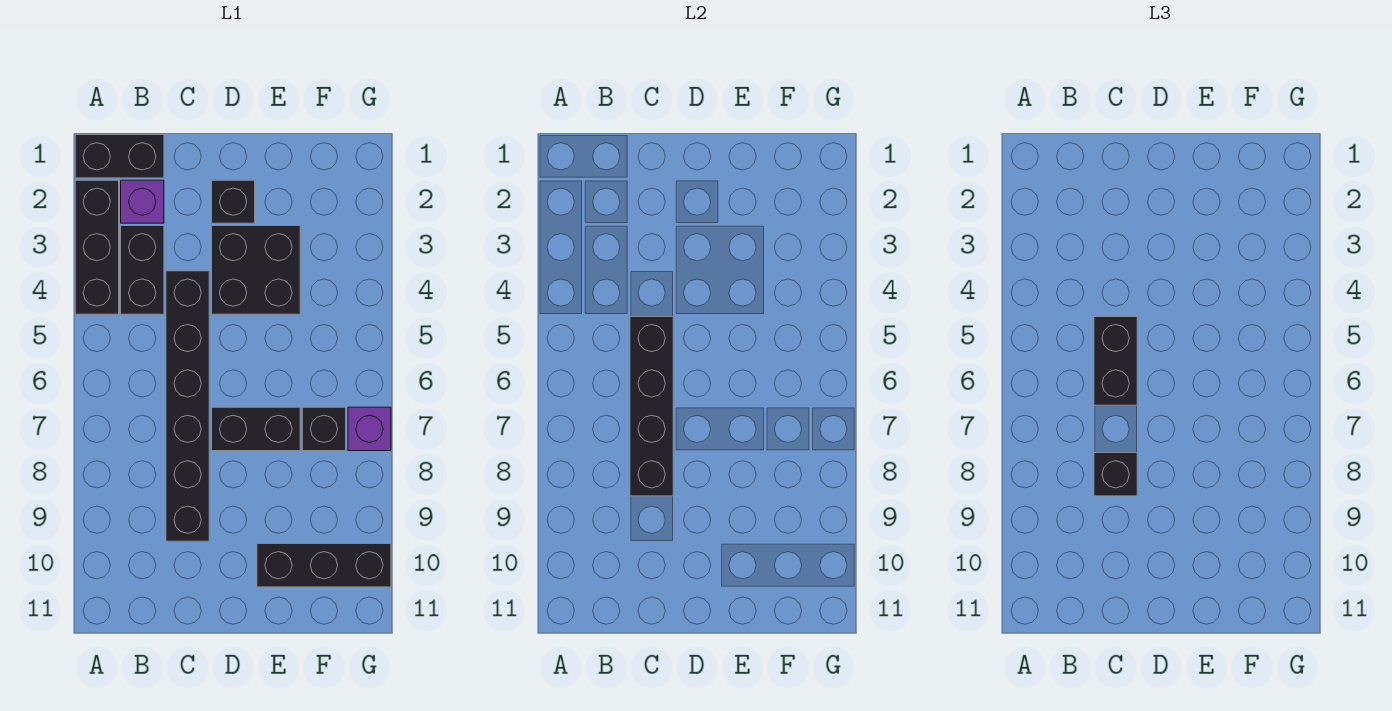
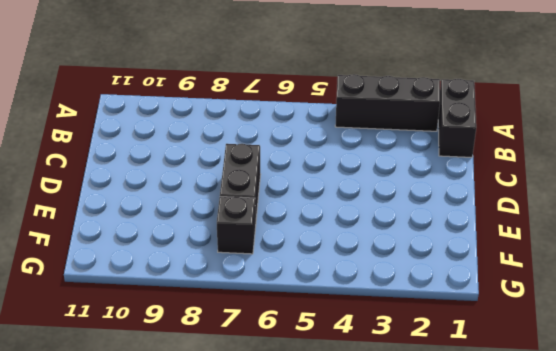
none -> purple brick B2 level 1
none -> black brick B3:B4 level 1
none -> black brick C4:C9 level 1

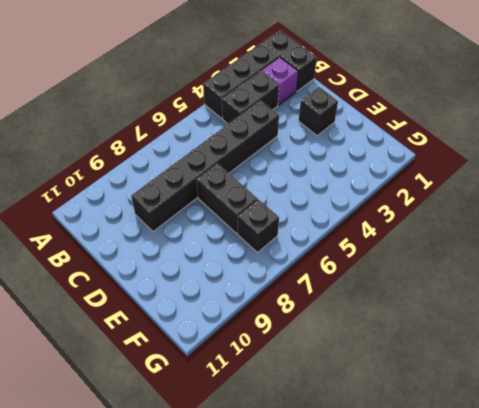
none -> black brick D3:E4 level 1
none -> black brick E10:G10 level 1
none -> purple brick G7 level 1

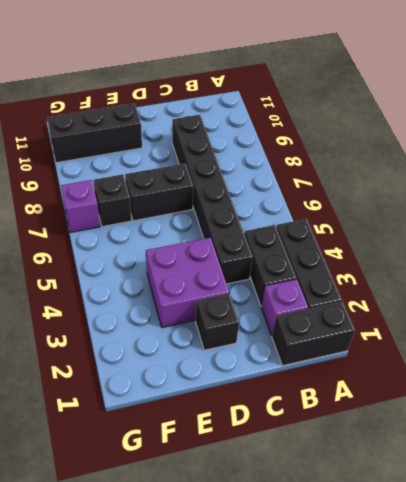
purple brick D3:E4 level 1 -> black brick D3:E4 level 1
none -> black brick C5:C8 level 2
none -> black brick C5:C6 level 3
none -> black brick C8 level 3

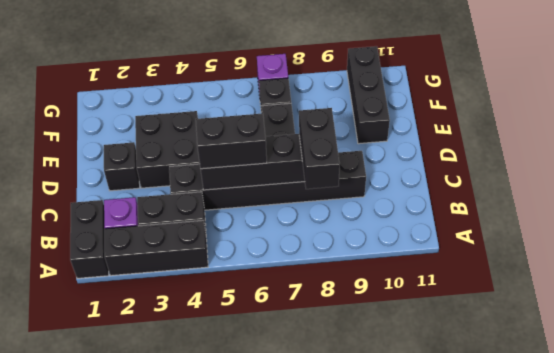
black brick B8:C8 level 3 -> black brick C8 level 3

